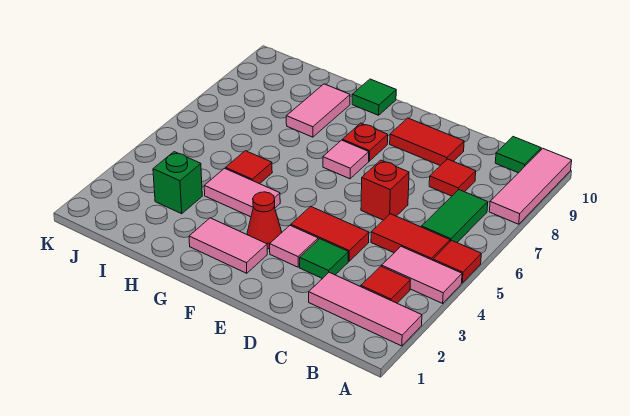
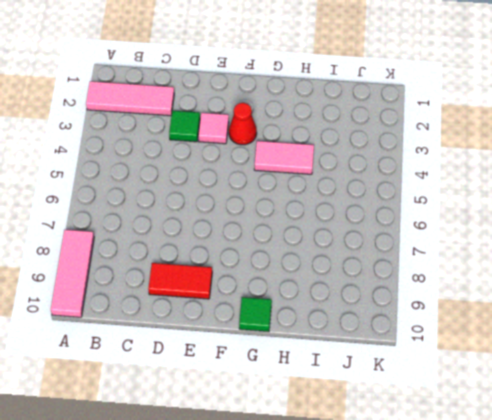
none -> pink tile A4:B4 level 1
none -> red tile A5 level 1
none -> red tile B3 level 1

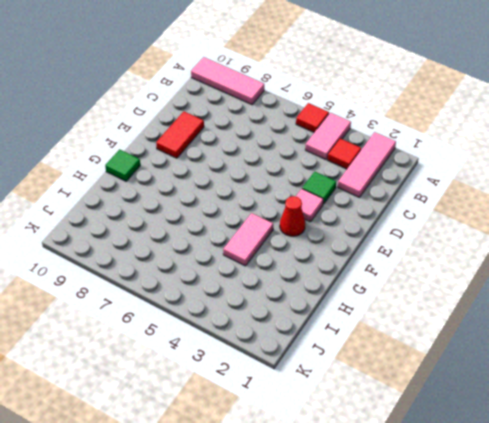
none -> red tile B5:C5 level 1
none -> green tile B6:B7 level 1
none -> green tile B10 level 1

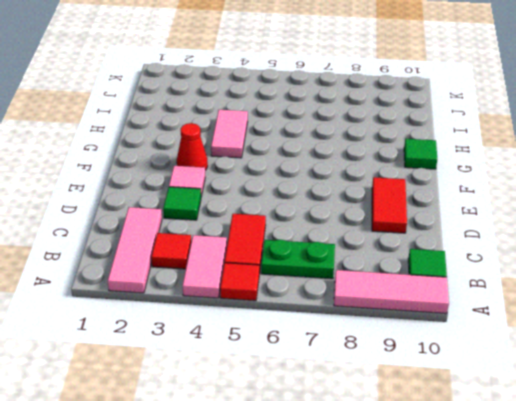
green plate B6:B7 level 1 -> green tile B6:B7 level 1
none -> red tile C8 level 1
none -> red tile D4:E4 level 1
none -> red brick D6 level 1

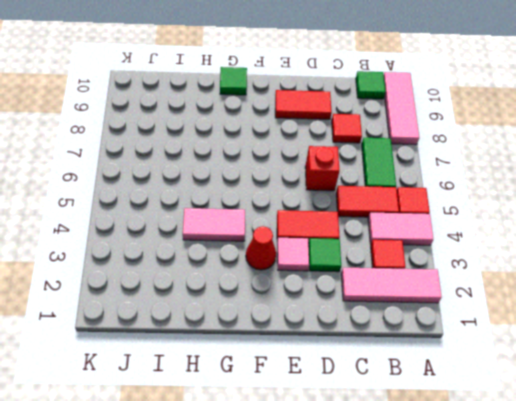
none -> pink tile F2:G2 level 1
none -> pink tile F7 level 1
none -> red plate F8 level 1

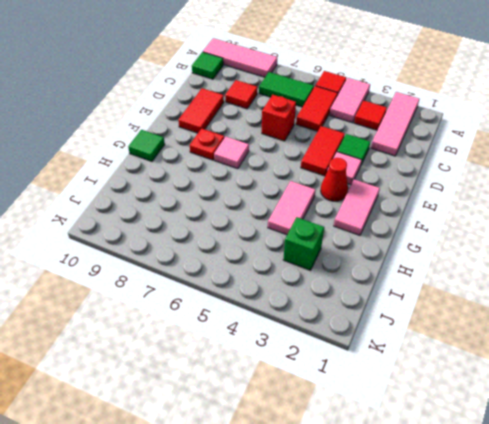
none -> red tile H5 level 1
none -> pink tile H8:H9 level 1

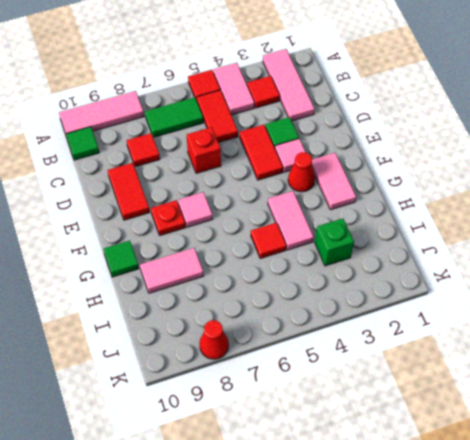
red cone K8 level 1 -> none

